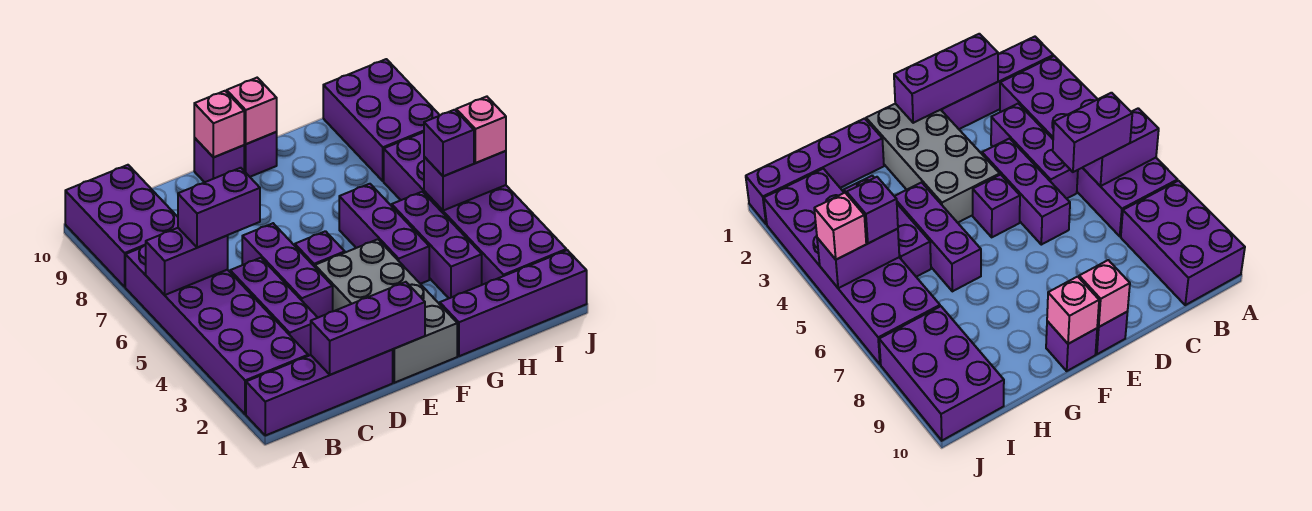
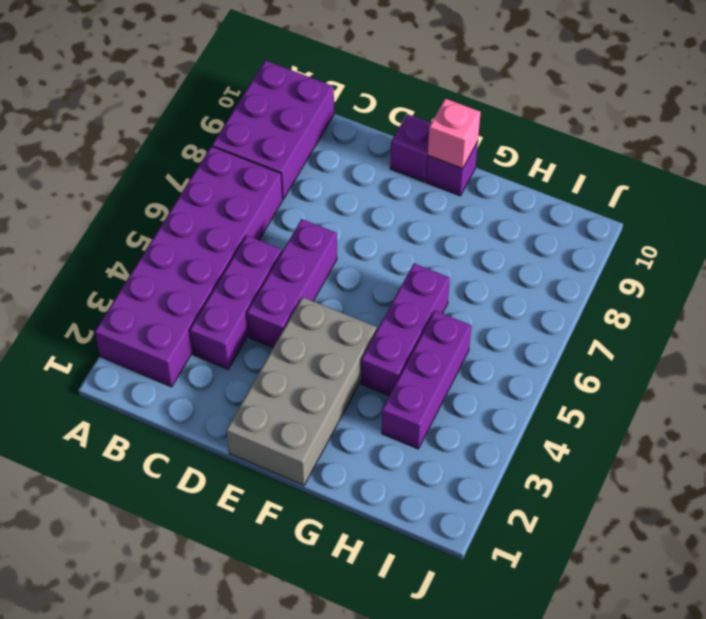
none -> purple brick A1:D1 level 1
none -> purple brick E5 level 1
none -> purple brick G1:J1 level 1

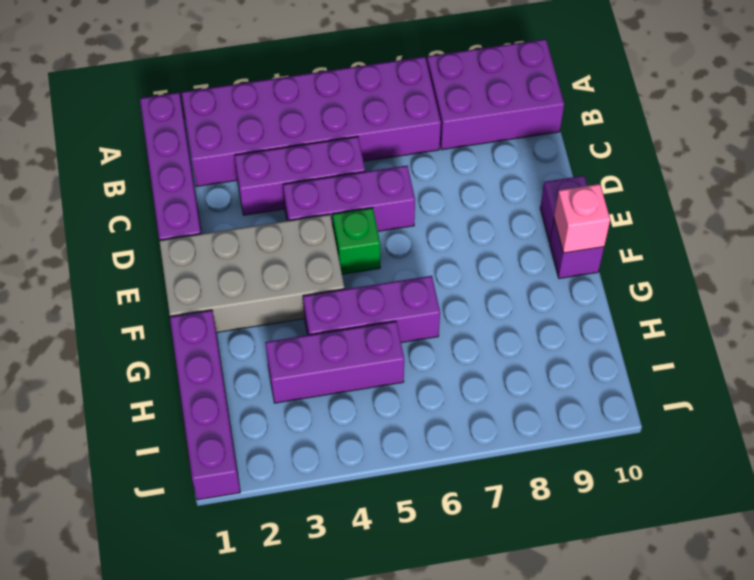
green brick E5 level 1 -> purple brick E5 level 1
none -> purple brick I2:J7 level 1
none -> purple brick I8:J10 level 1
none -> purple brick A6:B6 level 2

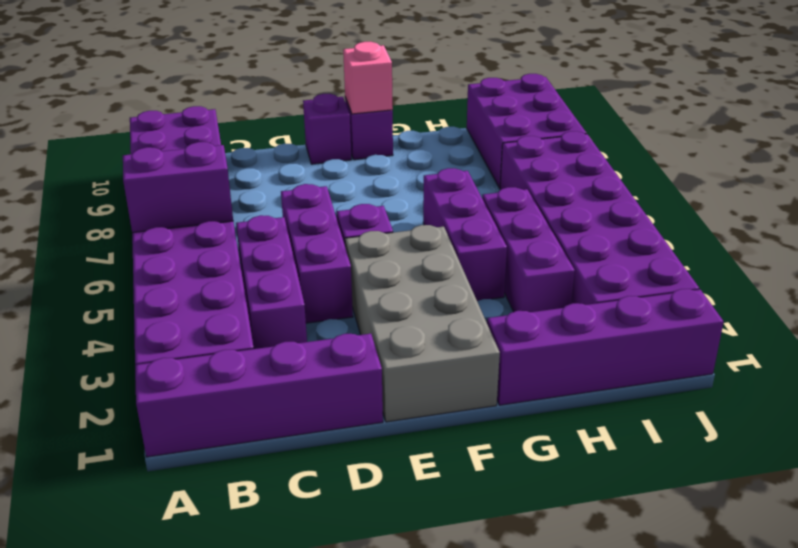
none -> purple brick C1:E1 level 2
none -> pink brick E10 level 2
none -> purple brick I5:J5 level 2

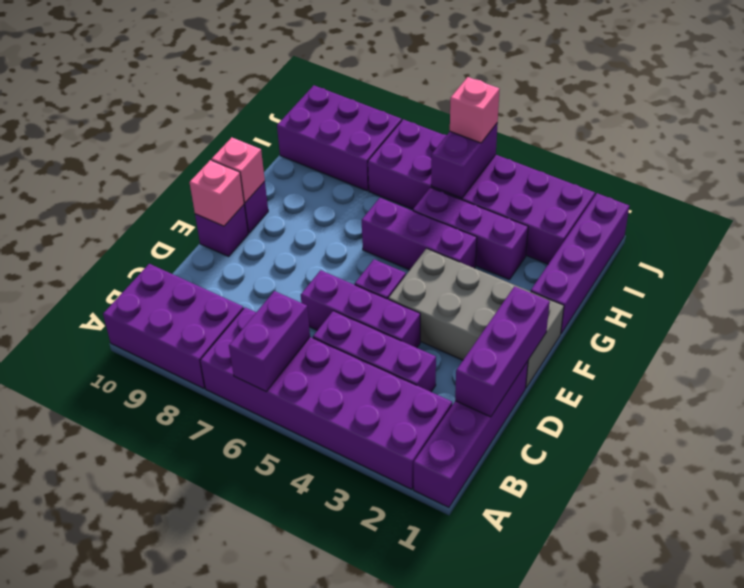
none -> purple brick B6:C6 level 3
none -> purple brick I5 level 3

